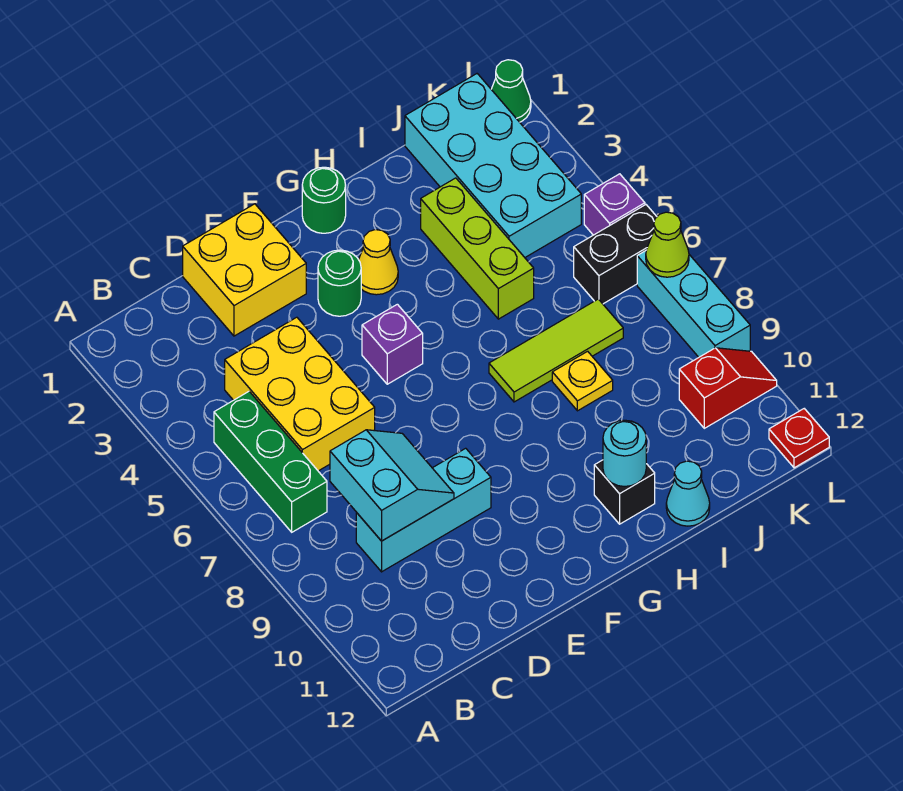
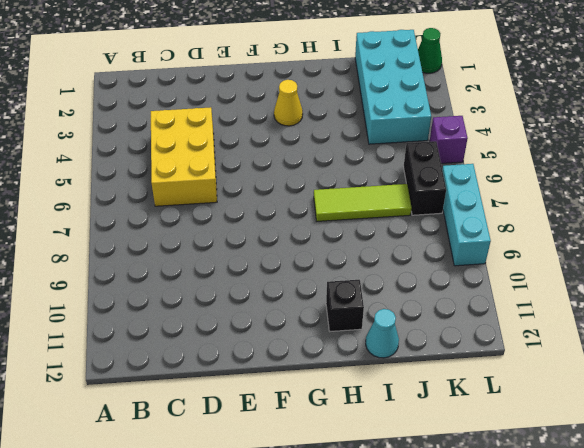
black brick K6:K7 level 1 -> black brick K6:L6 level 1
none -> green brick B5:B7 level 1
none -> cyan brick C9:E9 level 1
none -> yellow brick D1:E2 level 1

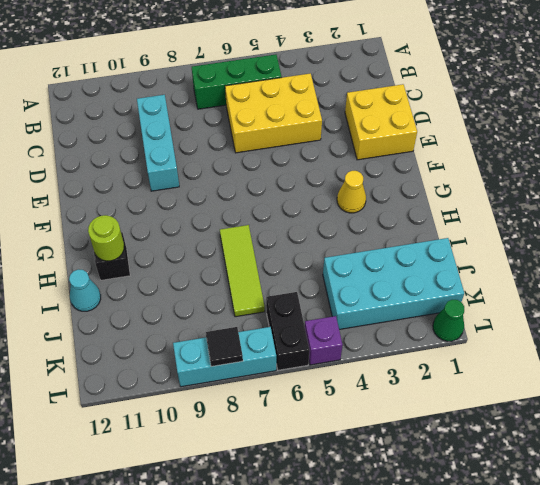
lime round brick H11 level 2 -> cyan round brick H11 level 2
black tile L8 level 2 -> none
none -> green round brick F3 level 1
none -> purple brick F5 level 1
none -> green round brick G1 level 1

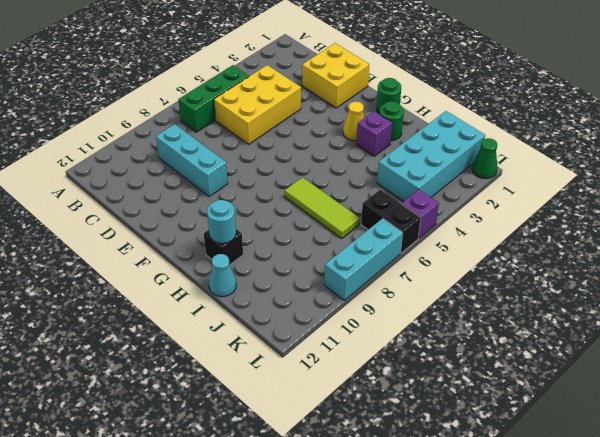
green round brick H2 level 1 -> green round brick F3 level 1
purple brick H3 level 1 -> purple brick F5 level 1
none -> lime brick I3:I5 level 1
none -> yellow plate I8 level 1
none -> red slope K10:L10 level 1 top K

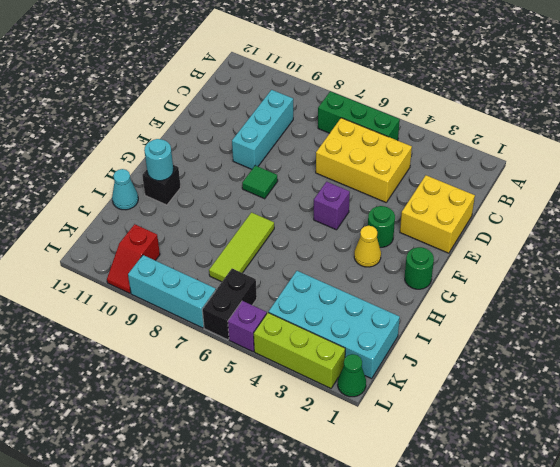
green tile F8 level 1 -> none
lime brick L2:L4 level 1 -> lime brick I3:I5 level 1
none -> yellow plate I8 level 1
none -> red plate L12 level 1
none -> cyan slope C8:D9 level 2 top C

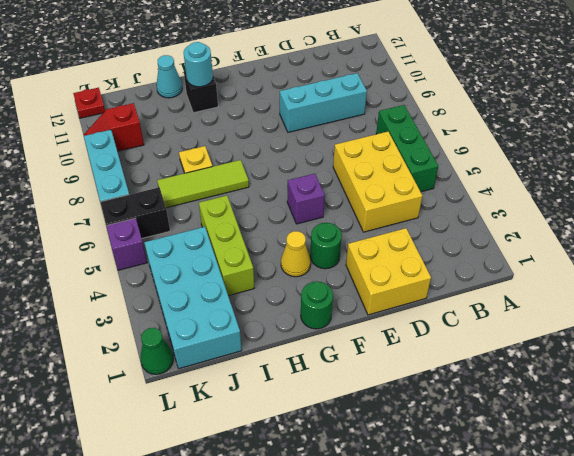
none -> cyan slope C8:D9 level 2 top C
none -> lime cone L7 level 2

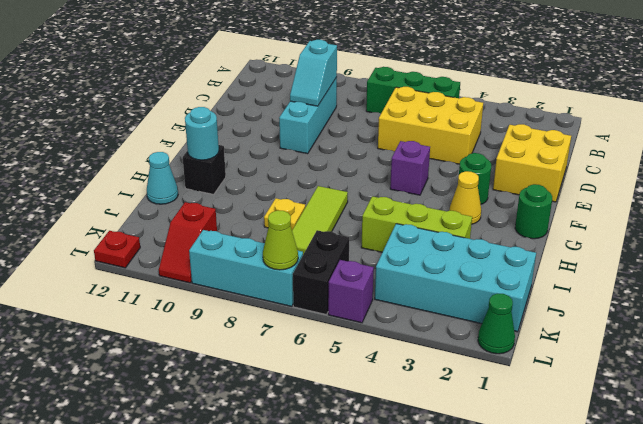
cyan slope C9:D9 level 2 top C -> cyan slope C8:D9 level 2 top C

